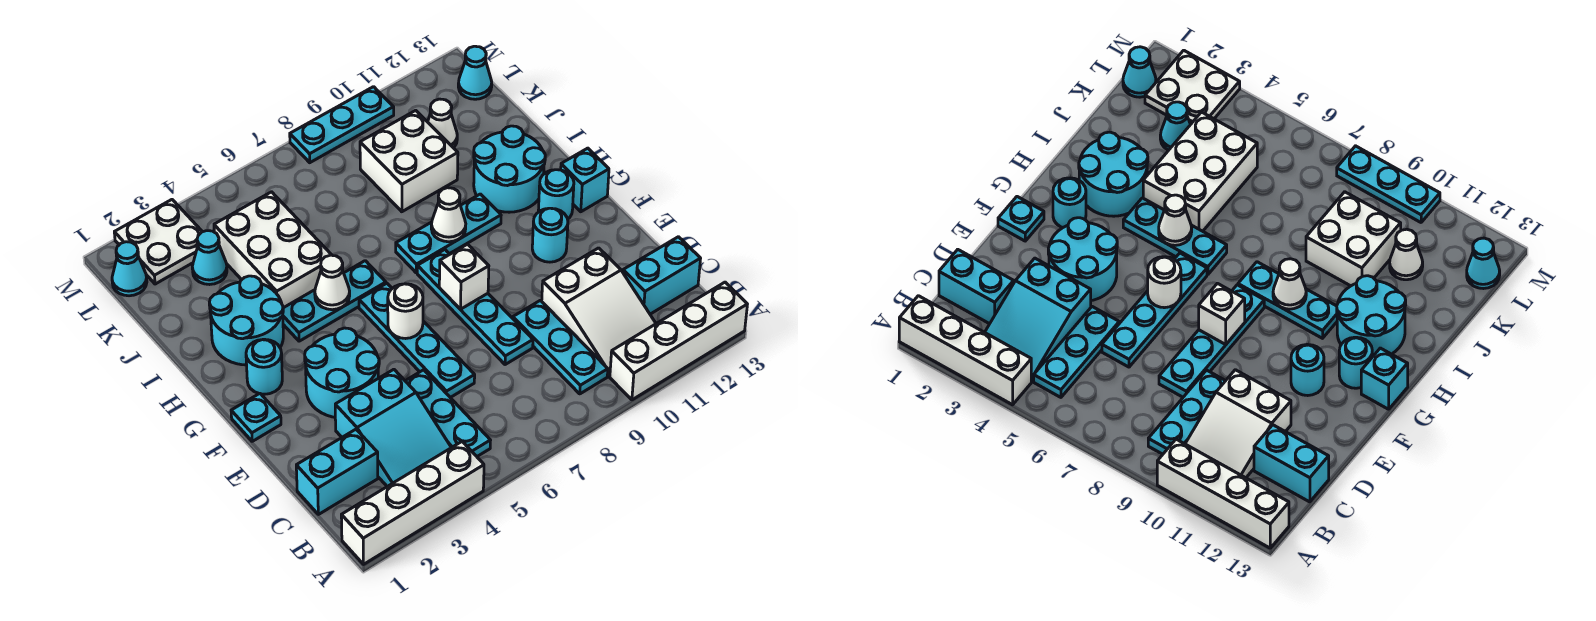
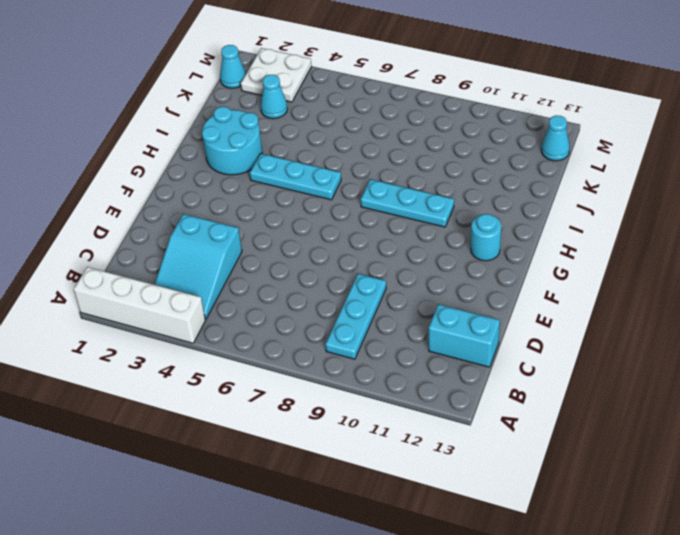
none -> white brick A10:A13 level 1
none -> cyan plate B5:D5 level 1
none -> white slope B10:D11 level 1 top D
none -> cyan brick C1:C2 level 1

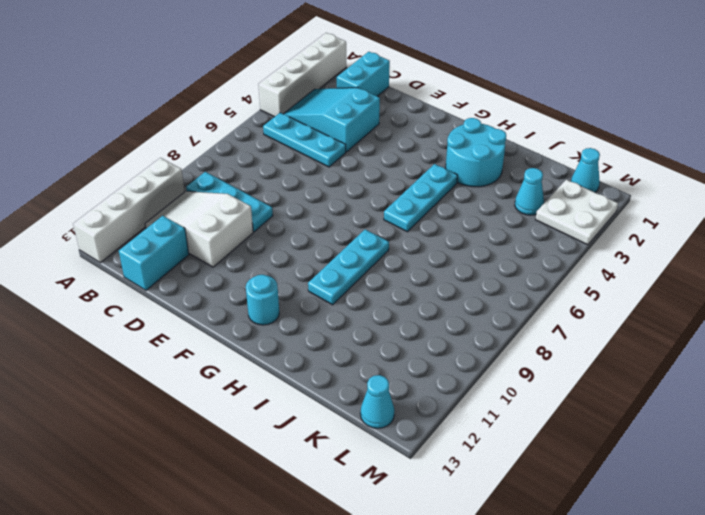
none -> cyan plate D6:G6 level 1
none -> cyan plate D8:G8 level 1
none -> cyan round brick E3:F4 level 1
none -> cyan plate F1 level 1

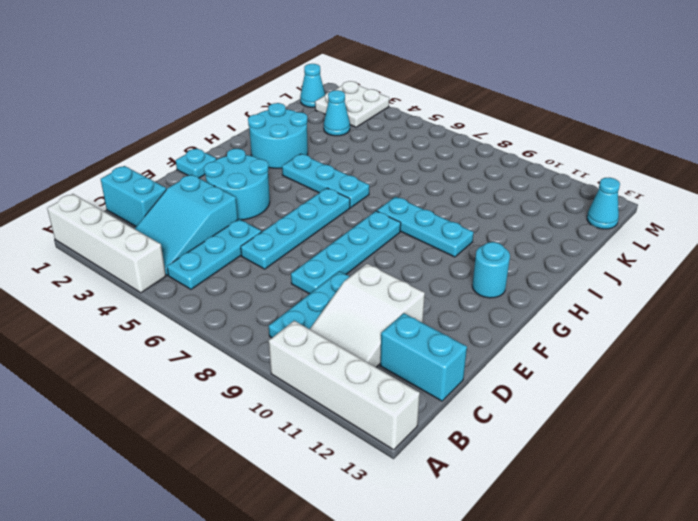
none -> cyan round brick F11 level 1
none -> cyan round brick G2 level 1
none -> cyan brick G13 level 1
none -> cyan round brick H11:I12 level 1

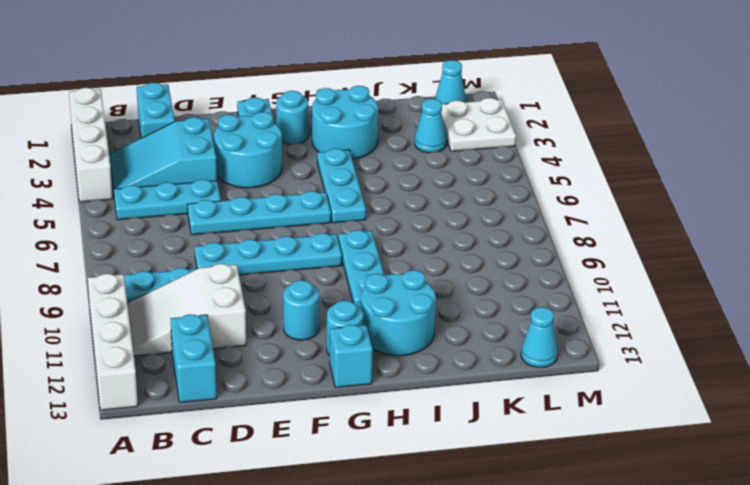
none -> white brick I4:K5 level 1
none -> white brick J9:K10 level 1
none -> white cone K11 level 1
none -> cyan plate M8:M10 level 1

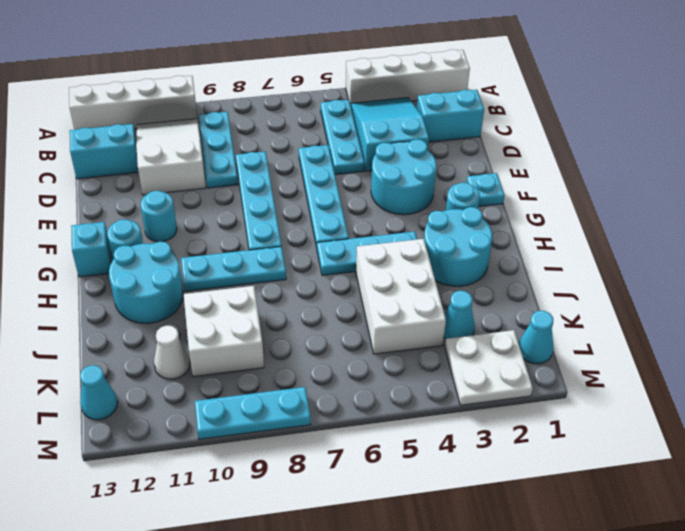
none -> white round brick F6 level 2
none -> white brick F8 level 2
none -> white cone H5 level 2
none -> white cone H9 level 2

